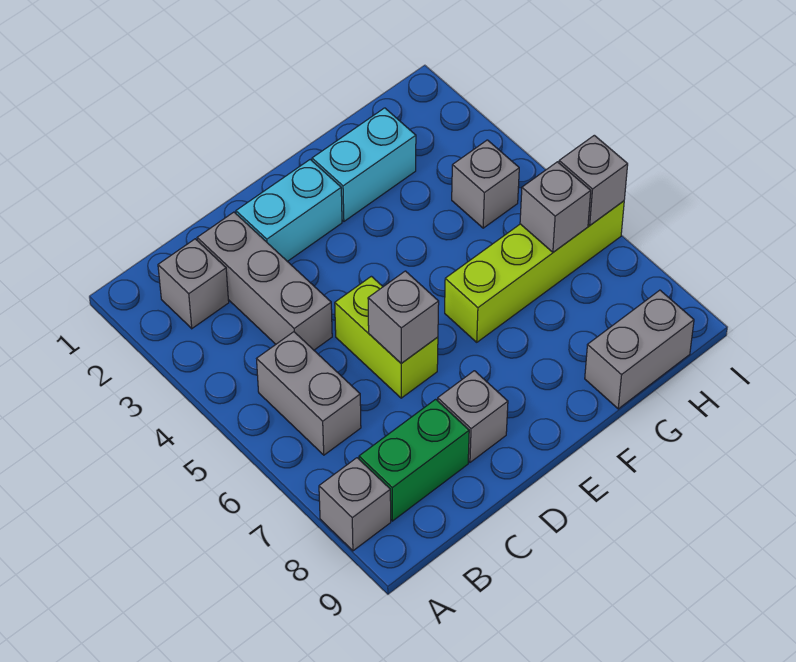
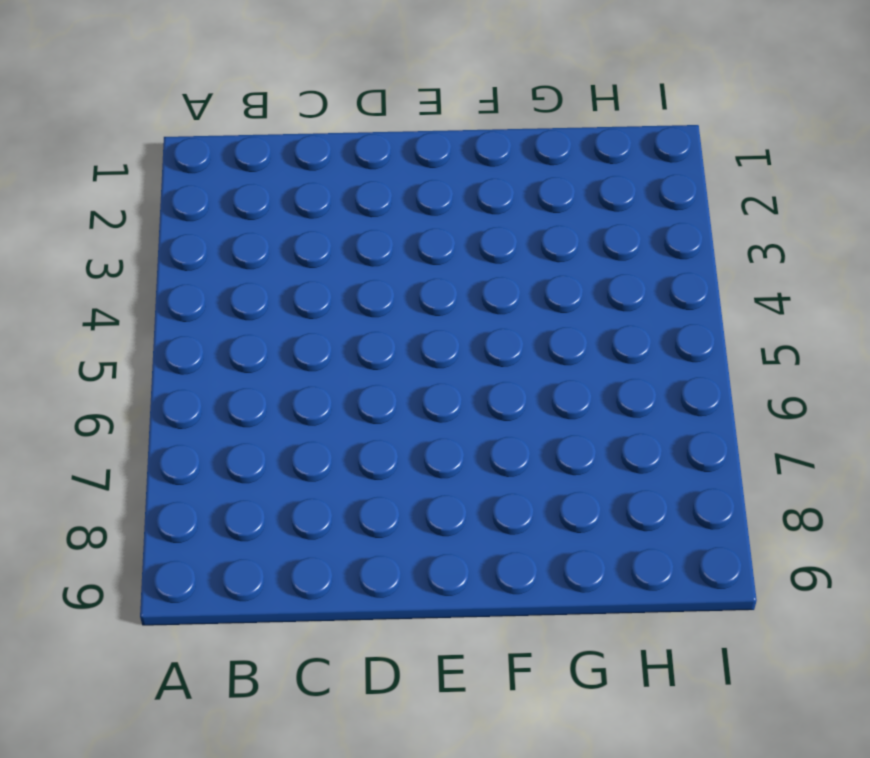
none -> grey brick A8 level 1
none -> grey brick B2 level 1
none -> grey brick B5:B6 level 1

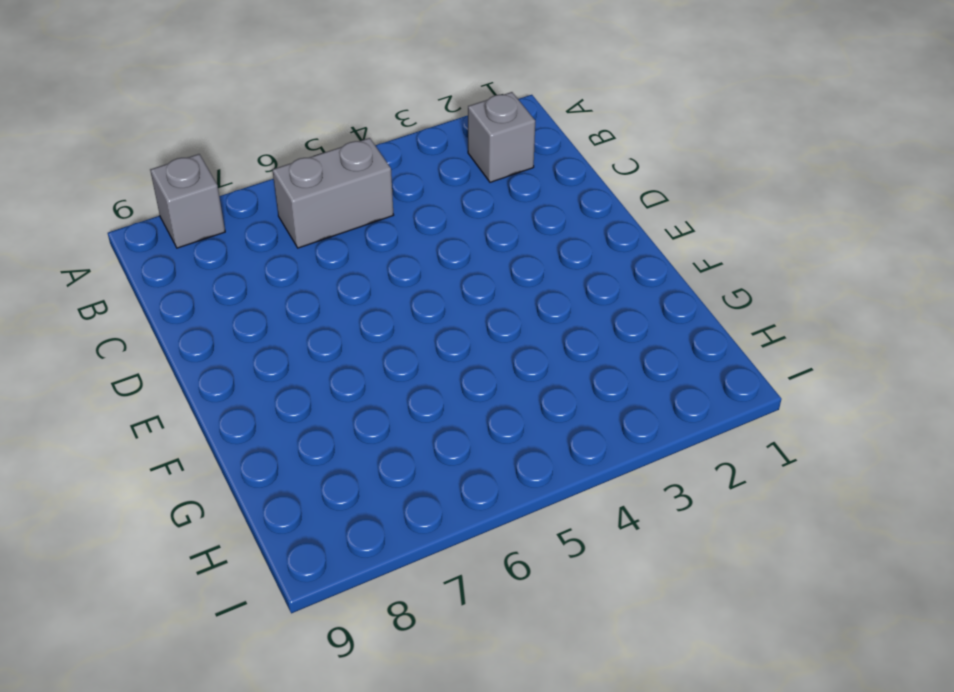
none -> green brick B8:C8 level 1
none -> grey brick C2:C4 level 1
none -> cyan brick D2:E2 level 1

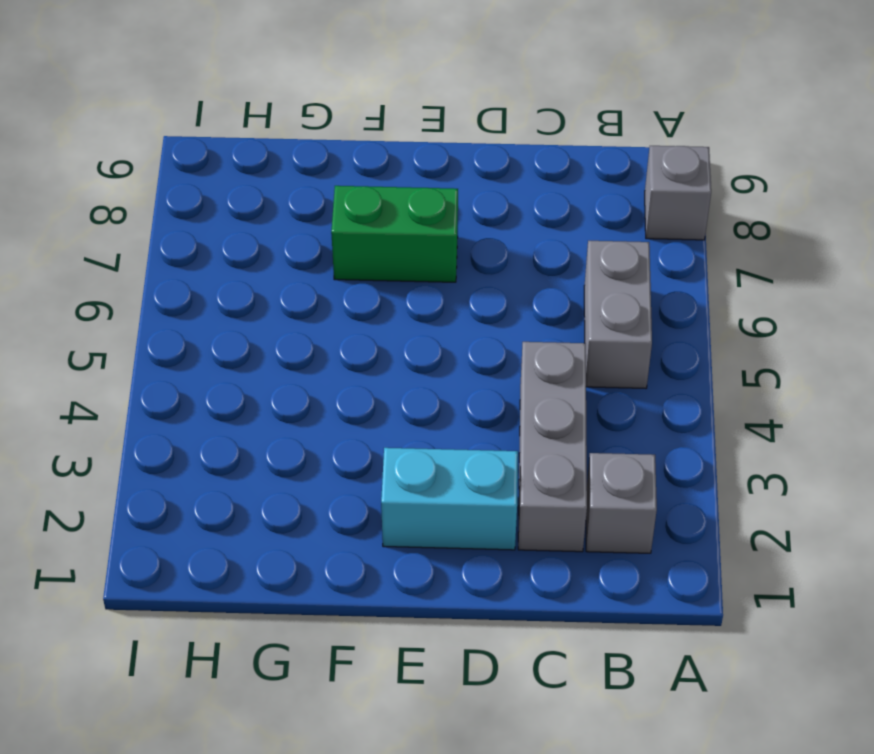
green brick E7:F7 level 1 -> green brick B8:C8 level 1
none -> lime brick D5:D6 level 1
none -> grey brick D8 level 1
none -> cyan brick F2:G2 level 1

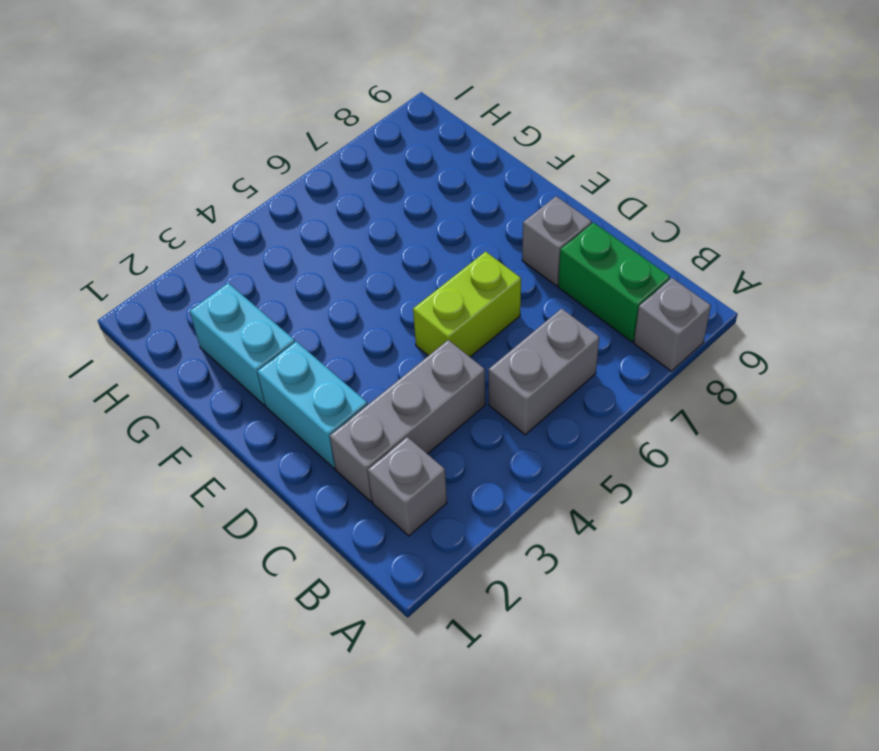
none -> lime brick F6:I6 level 1
none -> grey brick G9:H9 level 1
none -> grey brick H4 level 1

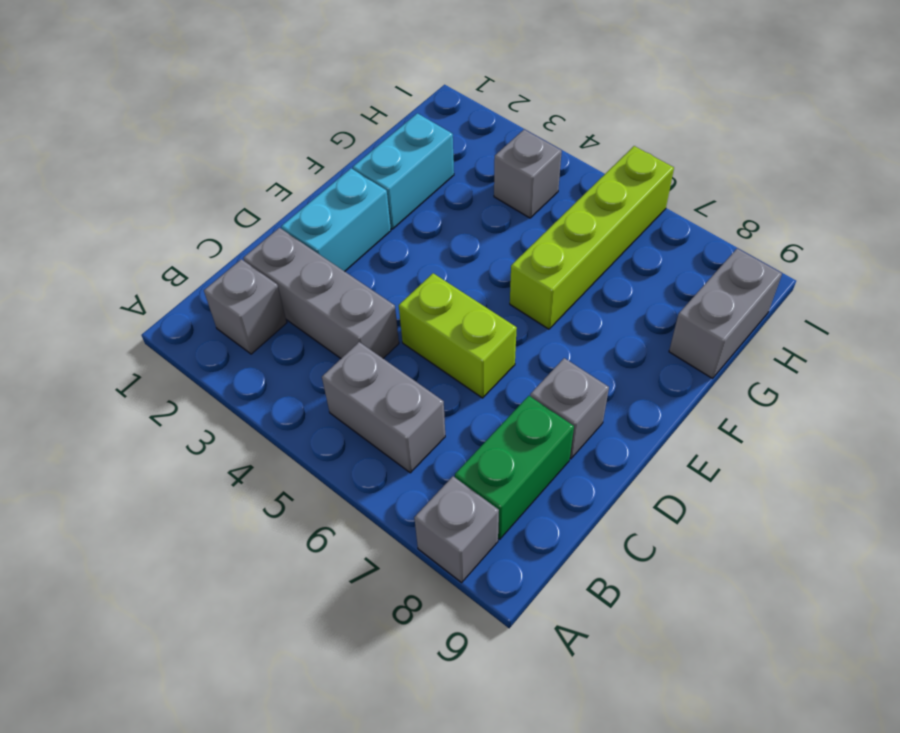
none -> grey brick D6 level 2
none -> grey brick H6 level 2
none -> grey brick I6 level 2

